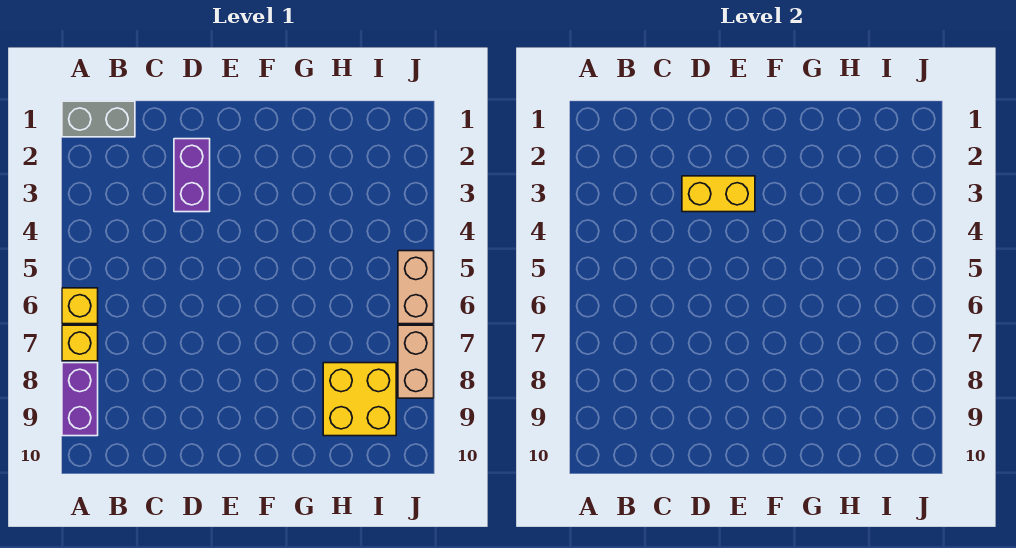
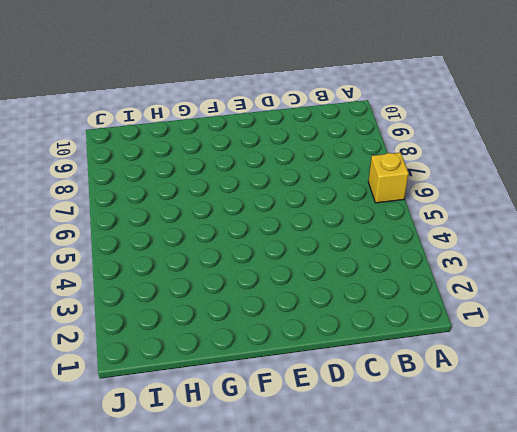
none -> grey brick A1:B1 level 1
none -> yellow brick A7 level 1

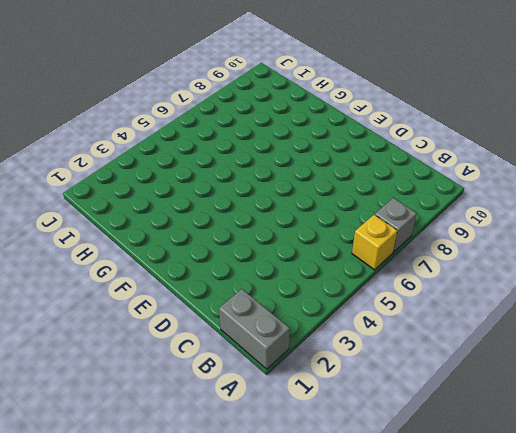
grey brick A7 level 1 -> yellow brick A7 level 1
none -> purple brick A8:A9 level 1
none -> purple brick D2:D3 level 1

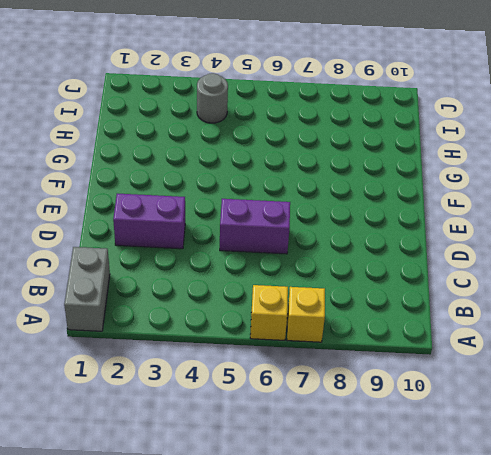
purple brick D5:D6 level 1 -> purple brick A8:A9 level 1
grey round brick I4 level 1 -> none
none -> yellow brick H8:I9 level 1
none -> tan brick J5:J6 level 1

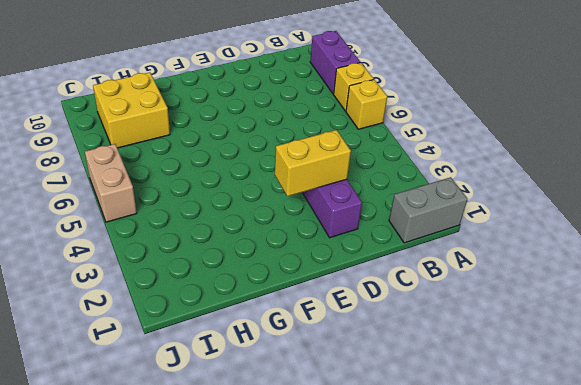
none -> tan brick J7:J8 level 1

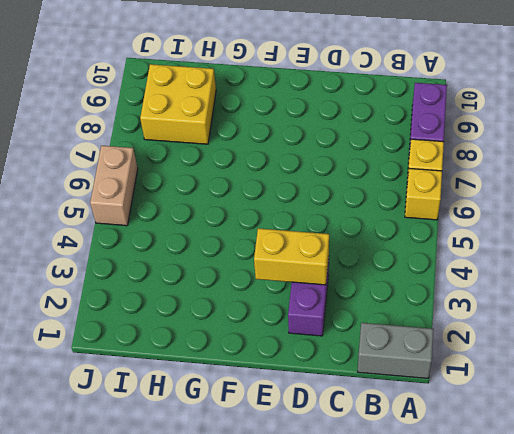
none -> tan brick J7:J8 level 1

